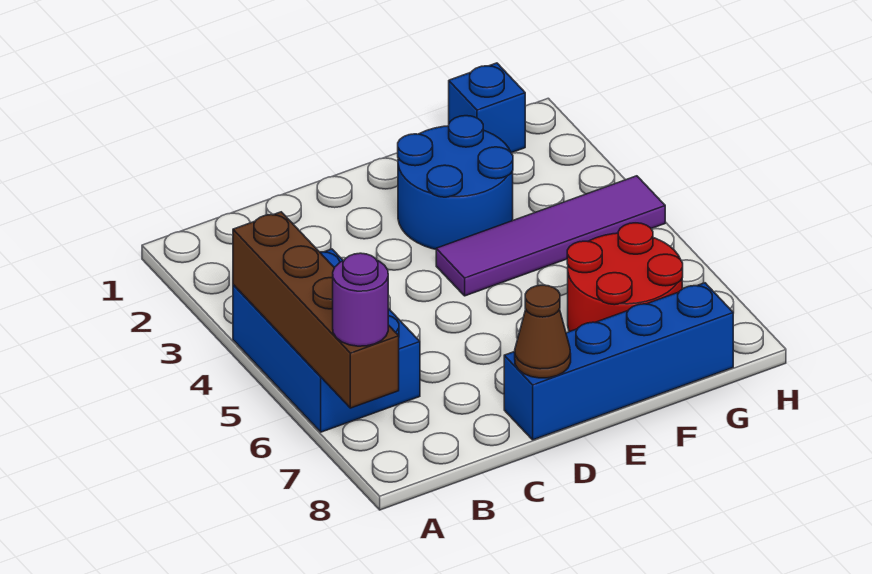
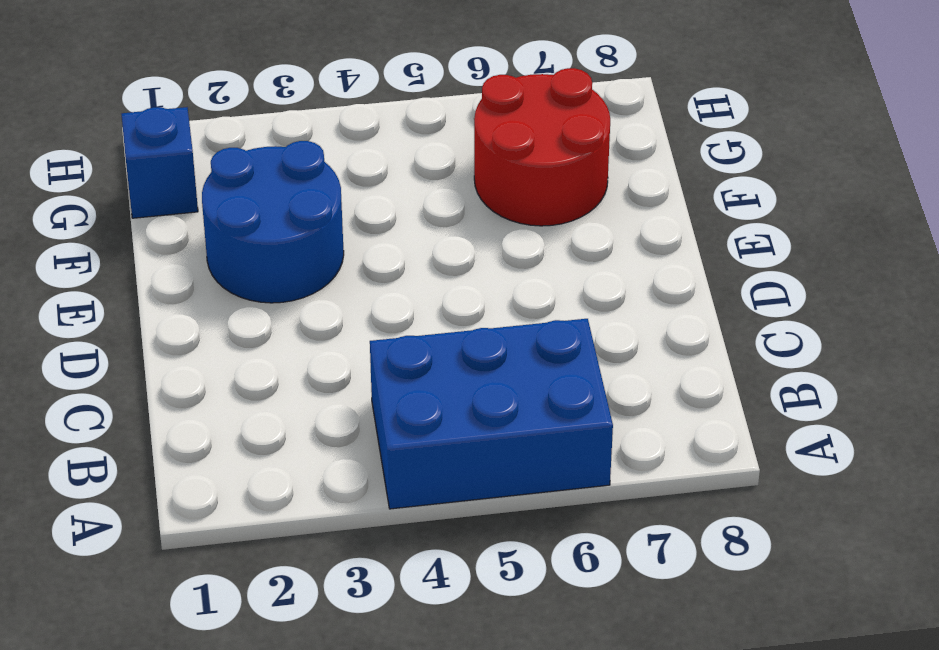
none -> blue brick D8:G8 level 1
none -> purple tile E4:H4 level 1

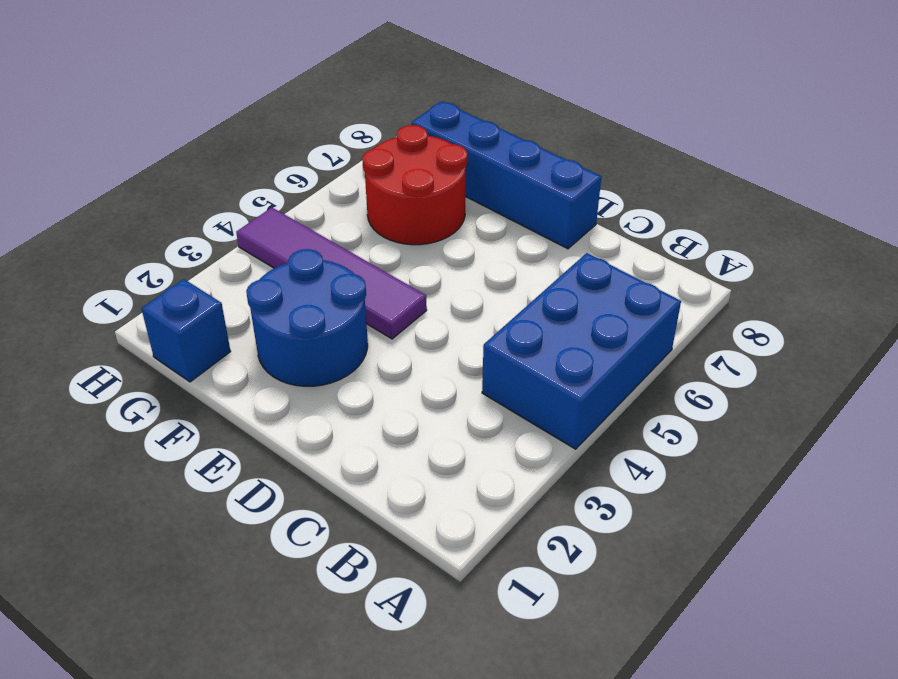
none -> brown brick A4:A7 level 2
none -> brown cone D8 level 2

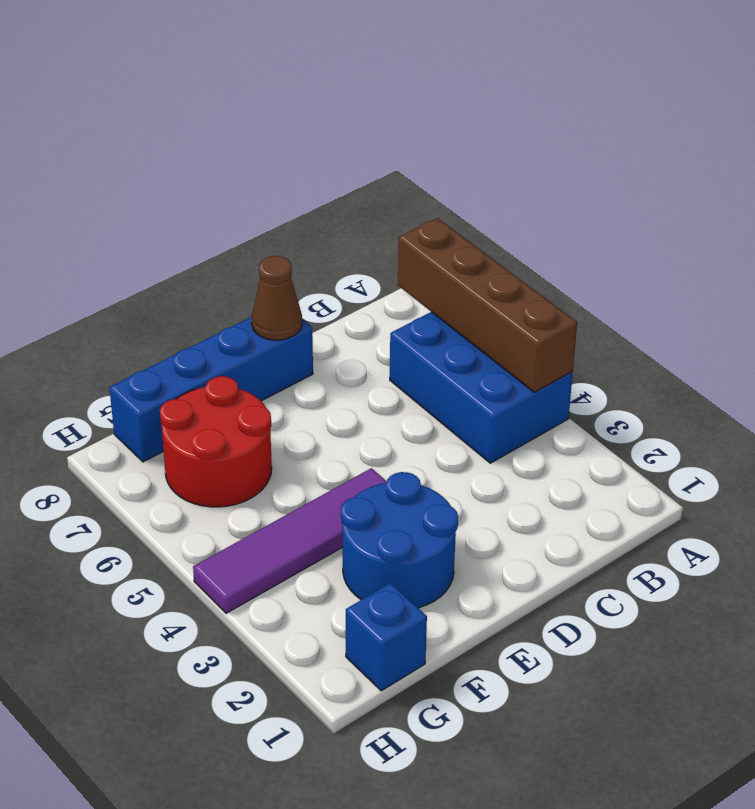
none -> purple round brick A7 level 3

